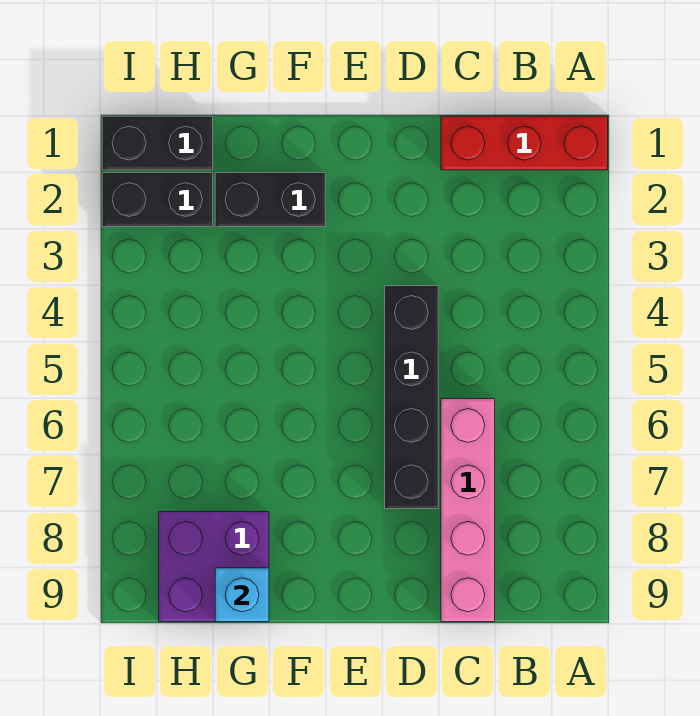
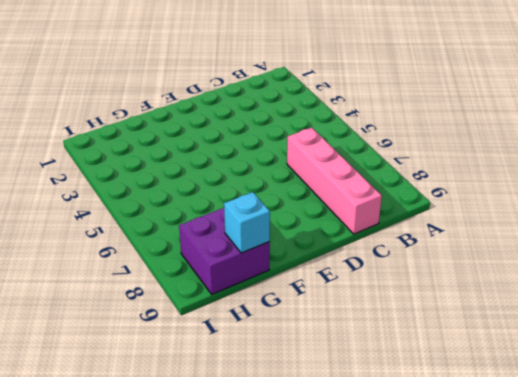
none -> red brick A1:C1 level 1
none -> black brick D4:D7 level 1

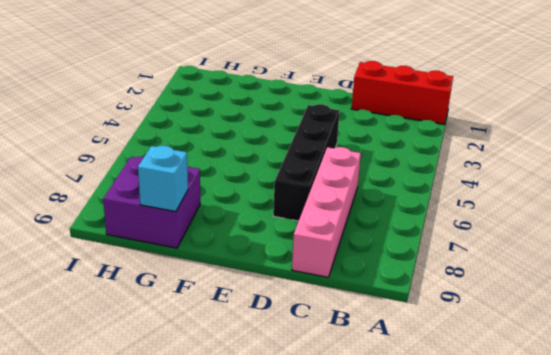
none -> black brick F2:G2 level 1
none -> black brick H1:I1 level 1

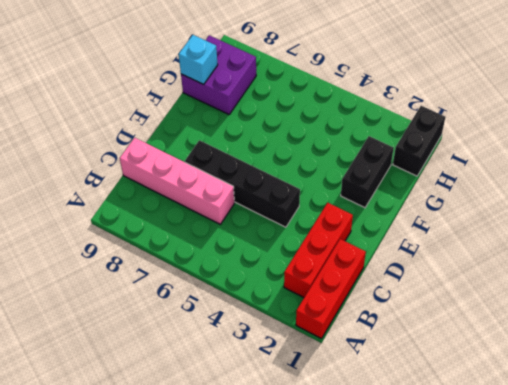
red brick B2:D2 level 1 -> none
none -> black brick H2:I2 level 1

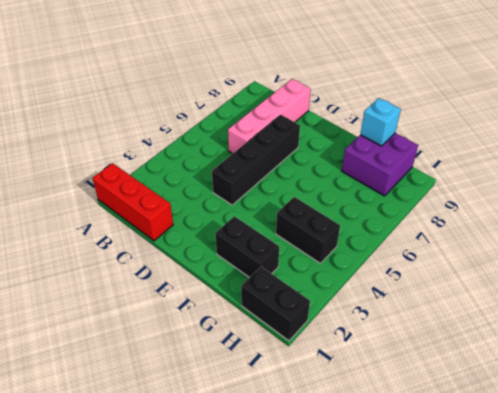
black brick G4:H4 level 1 -> black brick H2:I2 level 1

